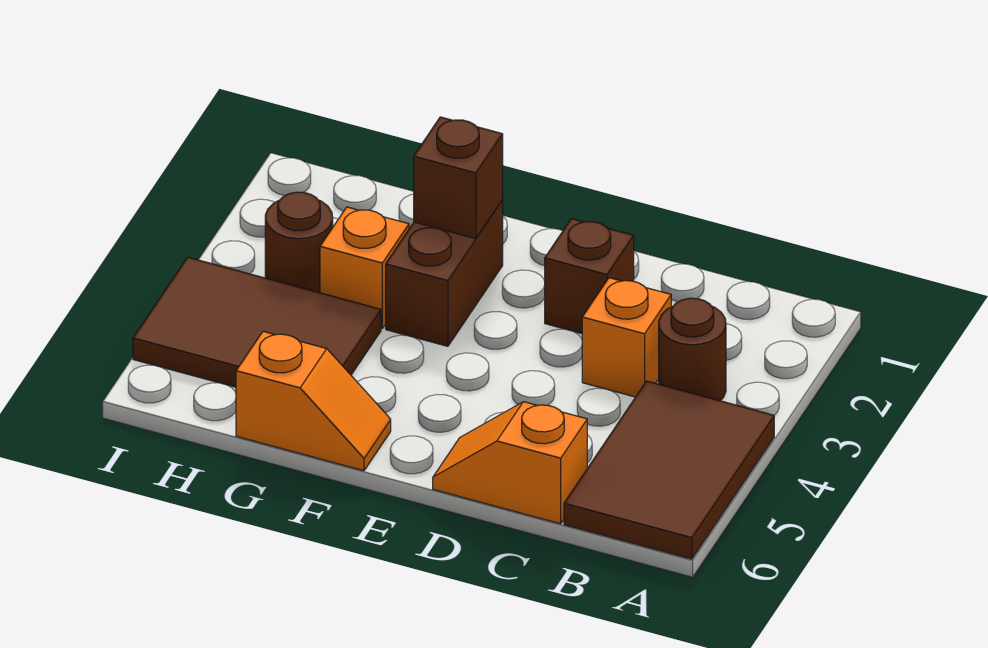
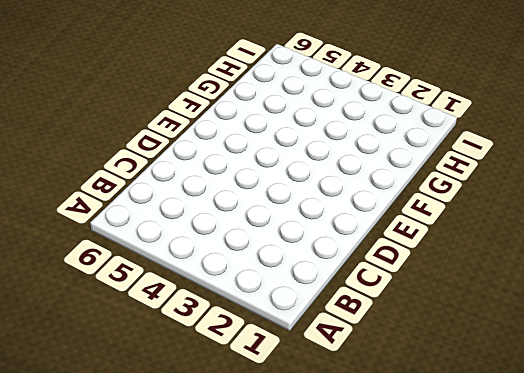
none -> brown tile A4:B6 level 1
none -> brown round brick B3 level 1

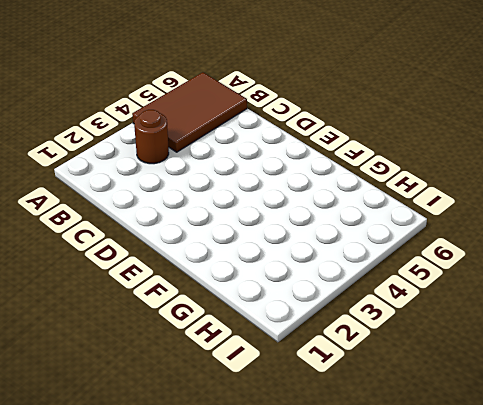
none -> orange brick C3 level 1
none -> orange slope C6:D6 level 1 top C

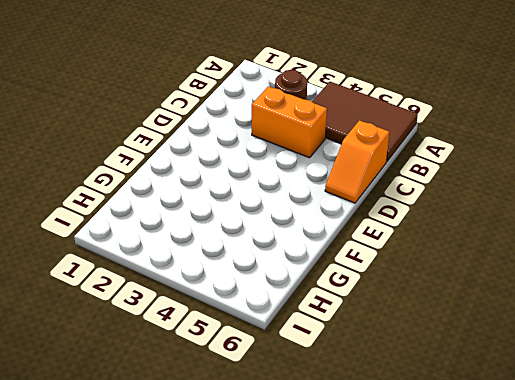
orange brick C3:C4 level 1 -> orange brick C3 level 1
none -> brown brick D2 level 1
none -> brown brick F2:F3 level 1

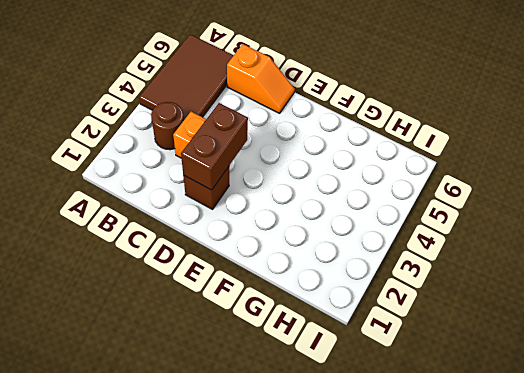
brown brick D2:D3 level 2 -> brown brick F2:F3 level 1
none -> orange slope F6:G6 level 1 top G
none -> orange brick G3 level 1

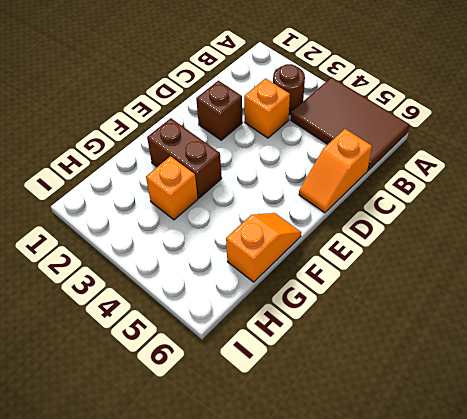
none -> brown tile G4:I5 level 1
none -> brown round brick H3 level 1

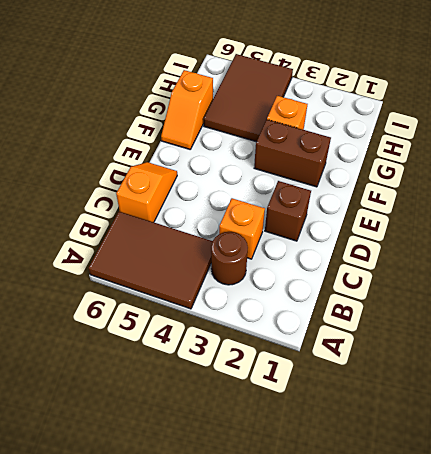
none -> brown round brick H3 level 1
none -> brown brick F2 level 2

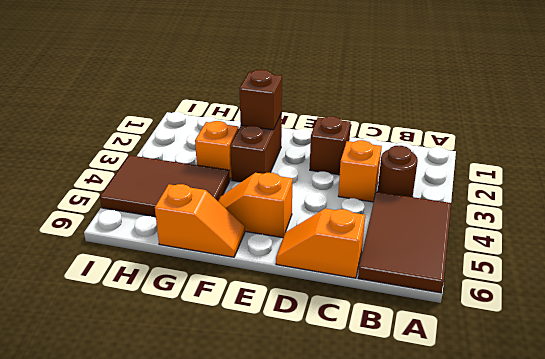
orange slope E5:F5 level 1 top E -> none
none -> brown round brick H3 level 1

